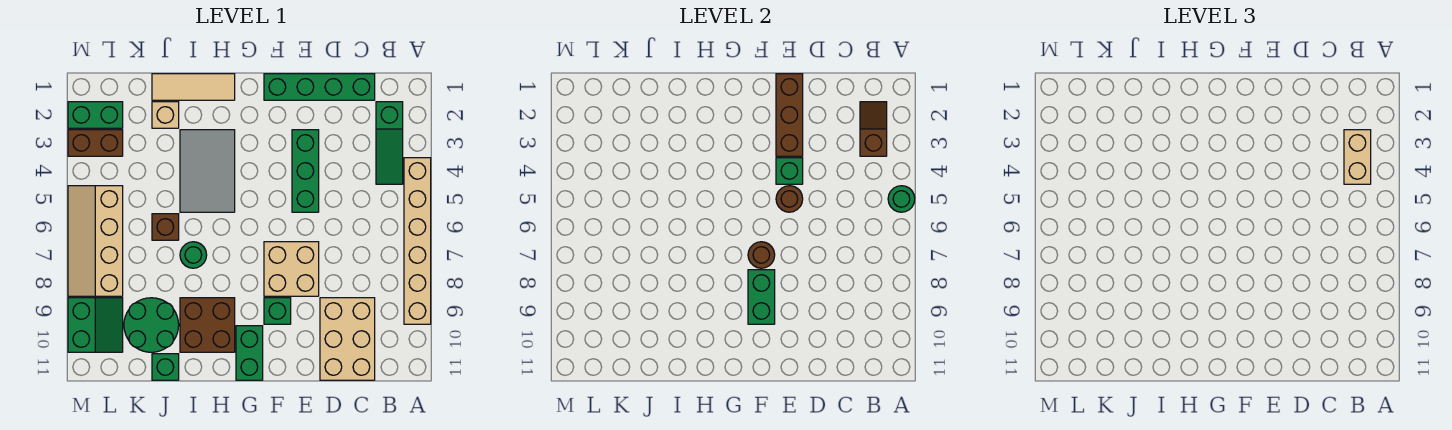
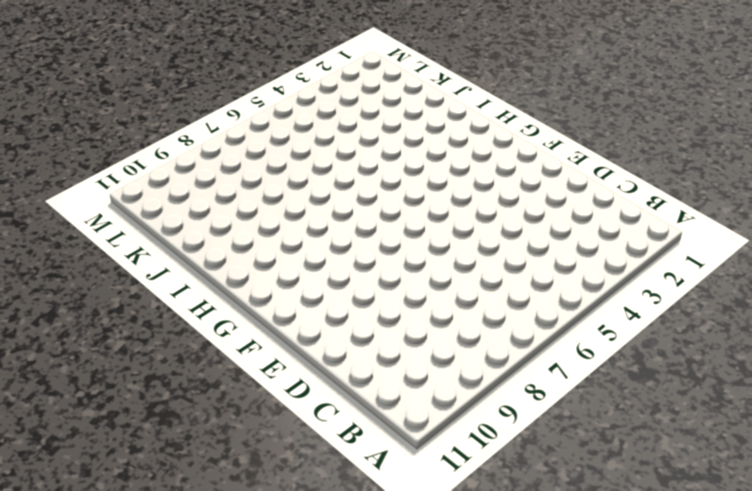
none -> tan brick A4:A9 level 1
none -> green slope B2:B4 level 1 top 2
none -> green brick C1:F1 level 1

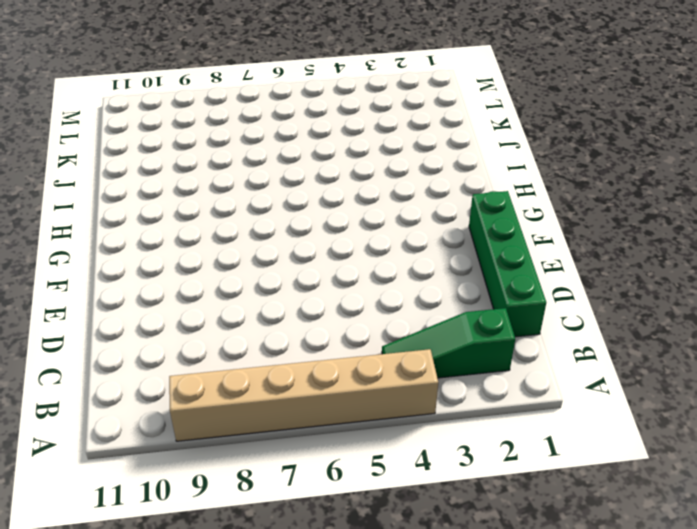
none -> tan brick C9:D11 level 1
none -> green brick E3:E5 level 1
none -> tan brick E7:F8 level 1

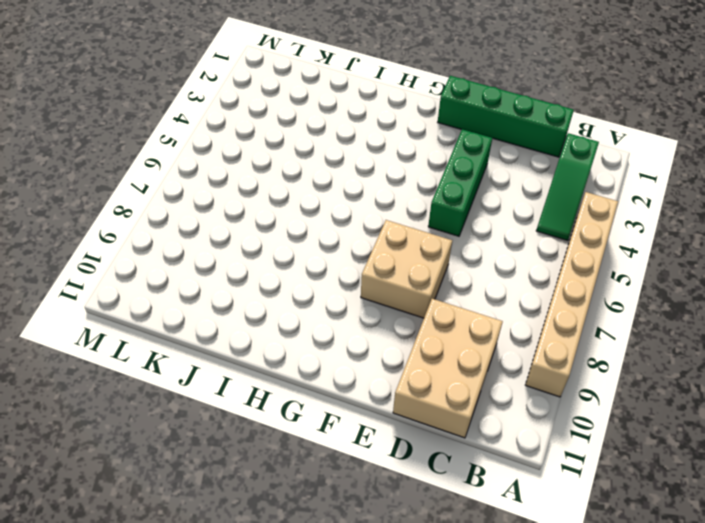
none -> green brick F9 level 1
none -> green brick G10:G11 level 1
none -> tan tile H1:J1 level 1

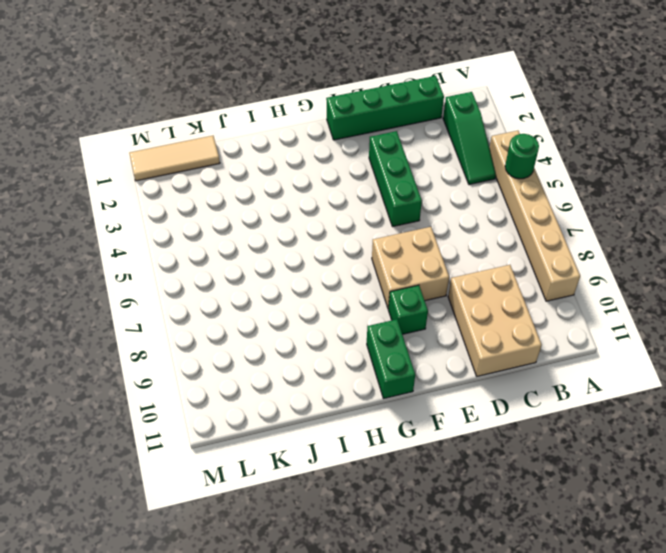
tan tile K1:M1 level 1 -> tan tile H1:J1 level 1
none -> grey tile H3:I5 level 1
none -> brown brick H9:I10 level 1
none -> green round brick I7 level 1

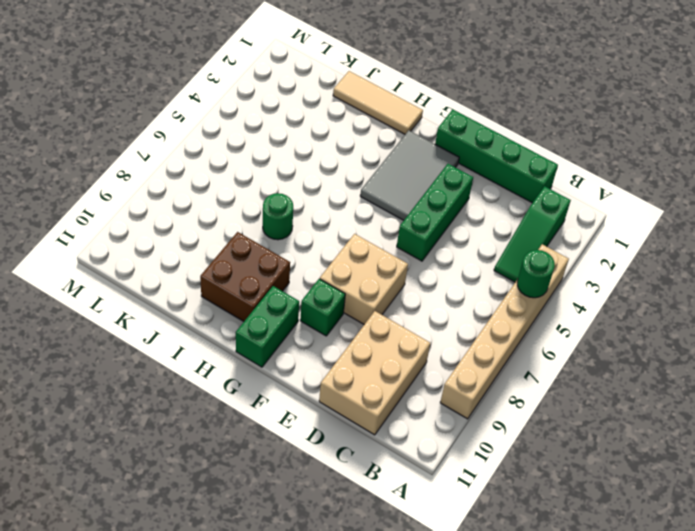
grey tile F2:G4 level 1 -> grey tile H3:I5 level 1
none -> tan brick J2 level 1
none -> brown brick J6 level 1
none -> green round brick J9:K10 level 1

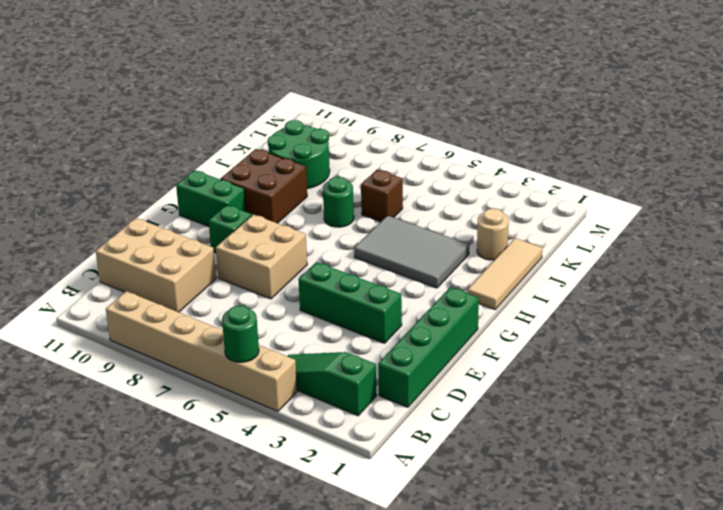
tan round brick J2 level 1 -> tan brick J2 level 1
none -> green brick J11 level 1
none -> green brick L2:M2 level 1
none -> brown brick L3:M3 level 1

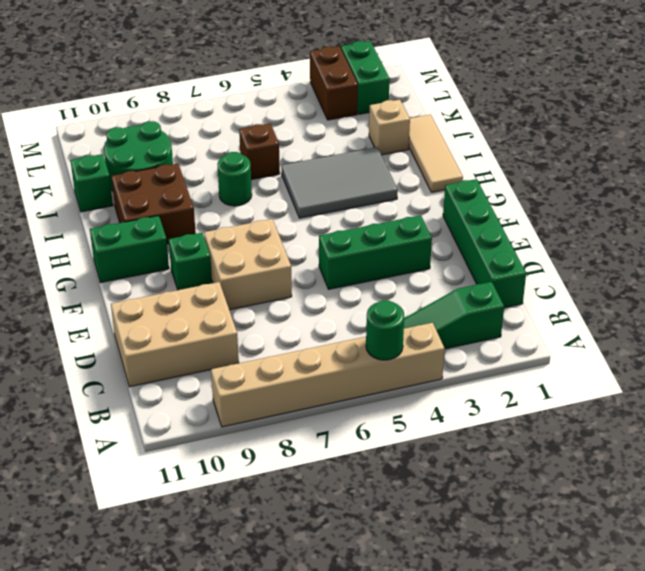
none -> tan slope L5:M8 level 1 top L
none -> green slope L9:M10 level 1 top M
none -> brown slope B2:B3 level 2 top 3

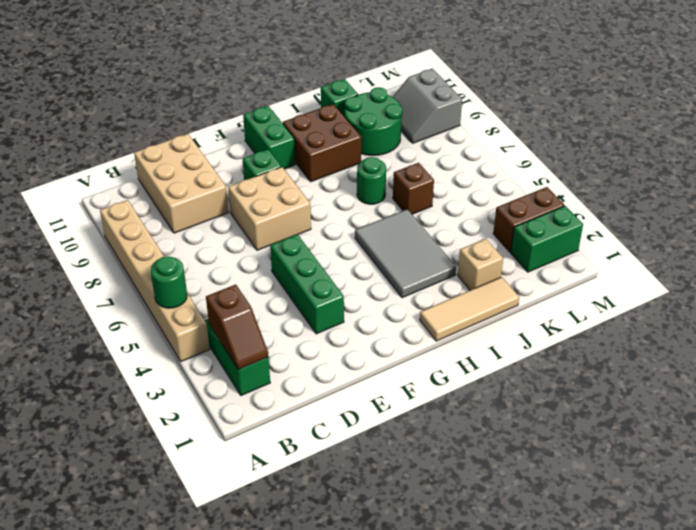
grey slope L9:M10 level 1 top M -> green slope L9:M10 level 1 top M
none -> green brick C1:F1 level 1
none -> tan slope L5:M8 level 1 top L
none -> brown brick E1:E3 level 2

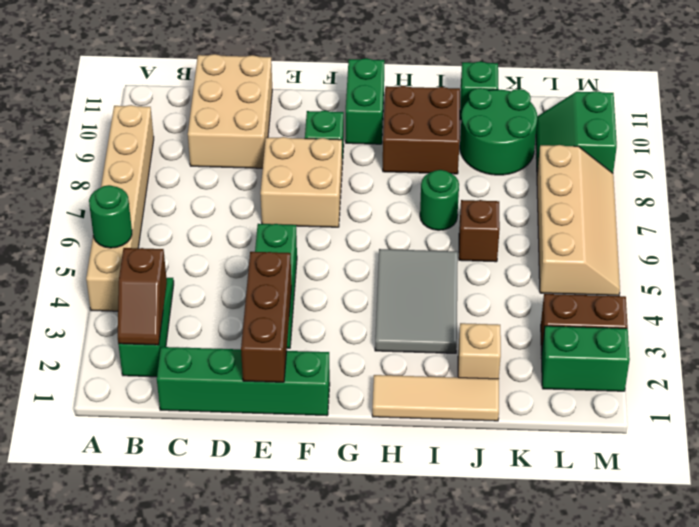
none -> green brick E4 level 2
none -> brown round brick E5 level 2
none -> brown round brick F7 level 2

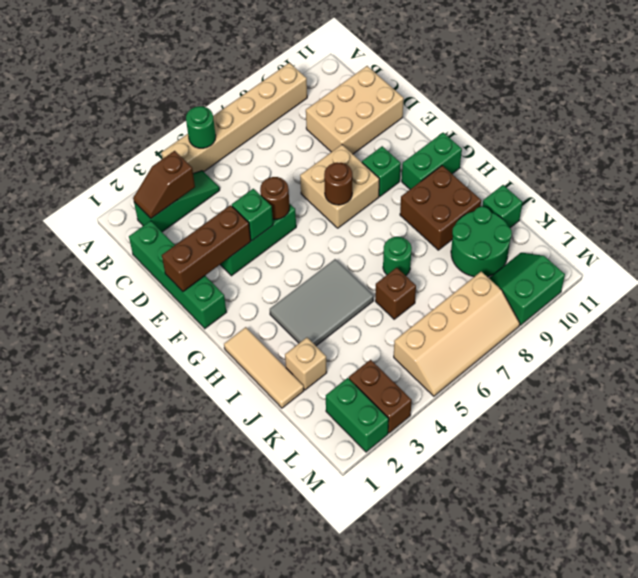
none -> green brick F8:F9 level 2
none -> tan brick B3:B4 level 3

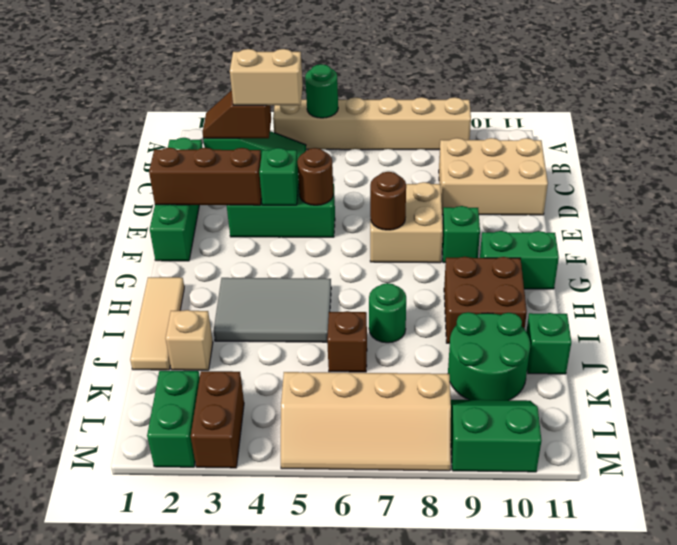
none -> green brick F8:F9 level 2

